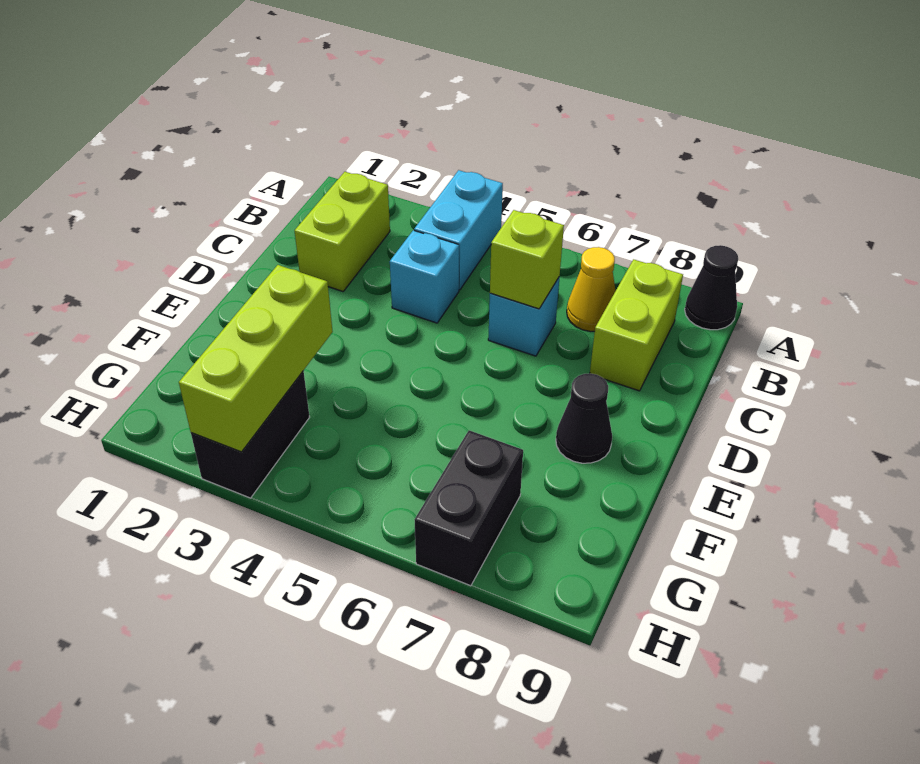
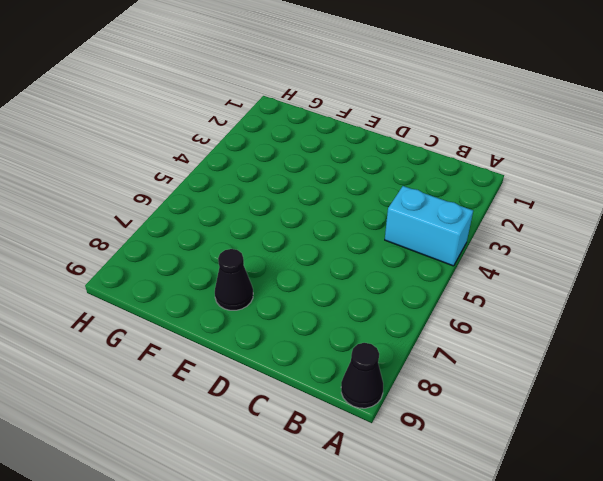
none -> lime brick B2:C2 level 1
none -> yellow cone B7 level 1
none -> lime brick B8:C8 level 1

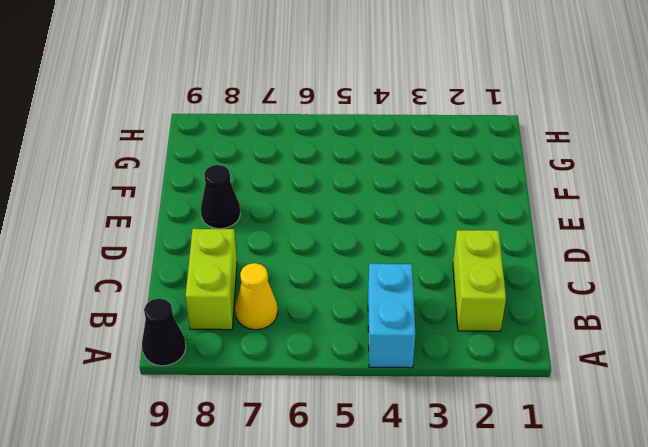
none -> cyan brick C4 level 1
none -> cyan brick C6 level 1
none -> black brick G3:H3 level 1

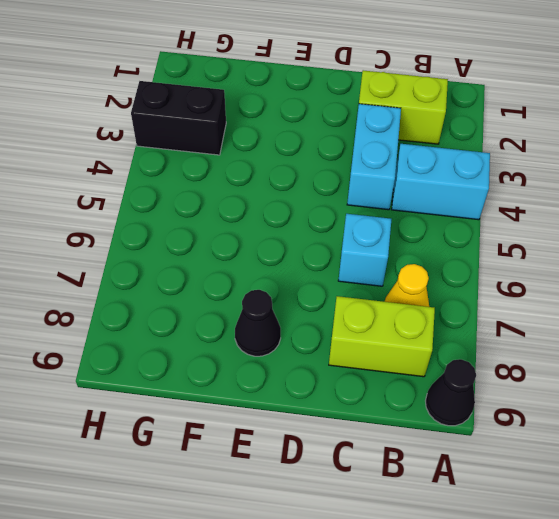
cyan brick C3:C4 level 1 -> cyan brick C4 level 1
none -> black brick G7:H7 level 1
none -> lime brick C6 level 2
none -> lime brick F3:H3 level 2

